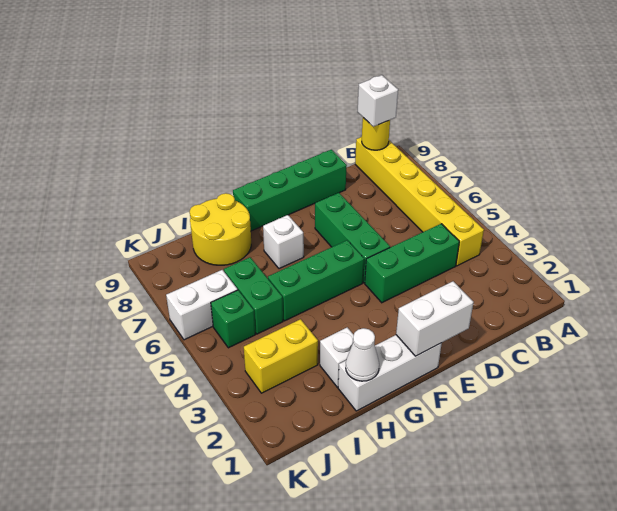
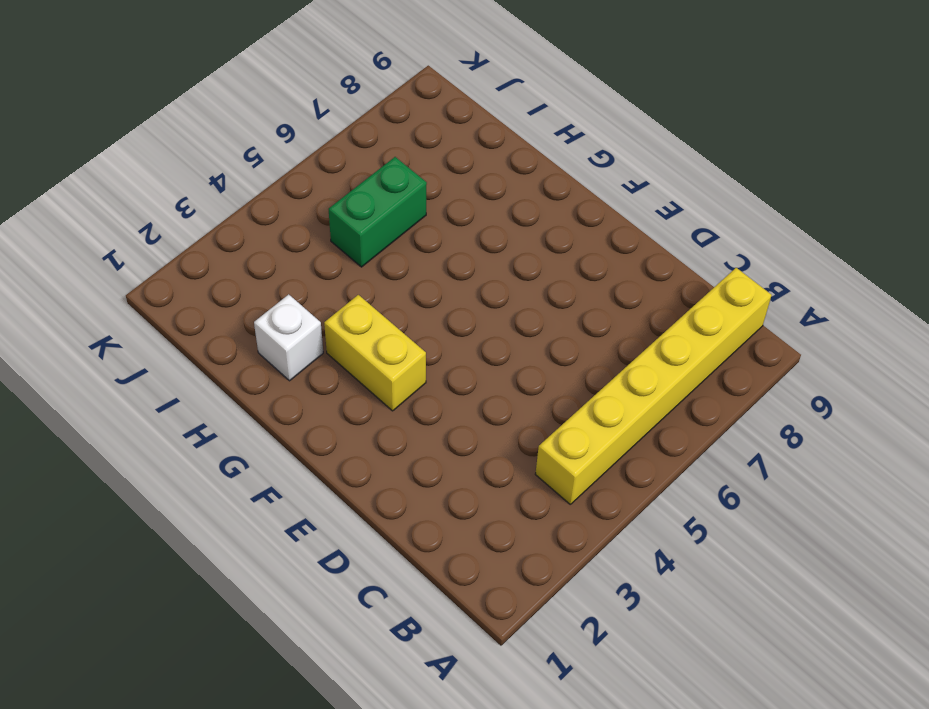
yellow brick F3:G3 level 1 -> yellow brick I3:J3 level 1
none -> green brick C4:E4 level 1
none -> green brick D9:G9 level 1
none -> green brick E5:E7 level 1

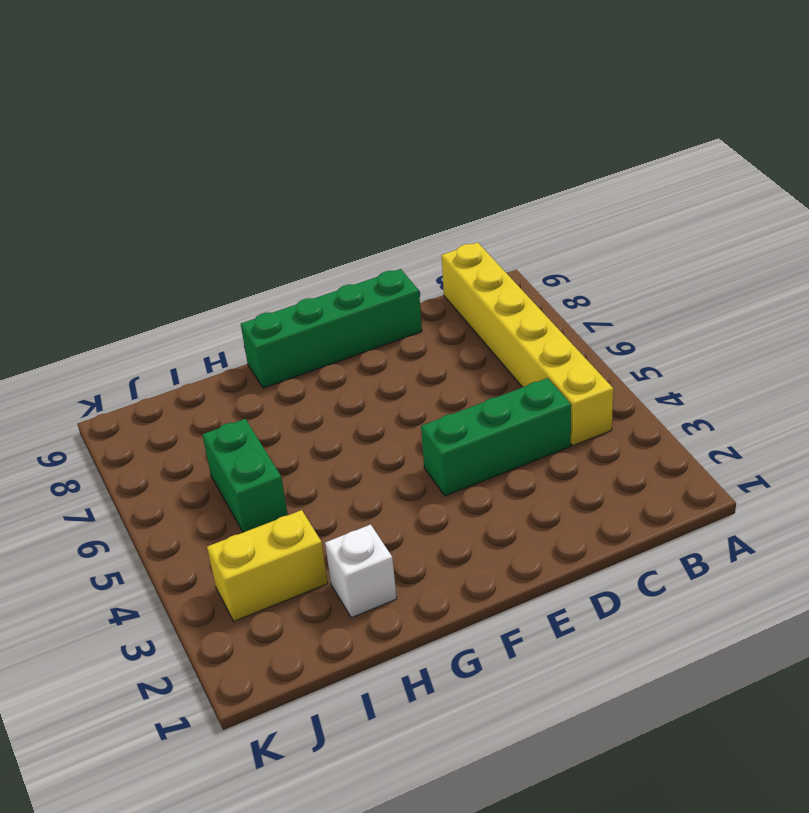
none -> green brick E5:E7 level 1
none -> white brick F1:H1 level 1
none -> green brick F5:H5 level 1

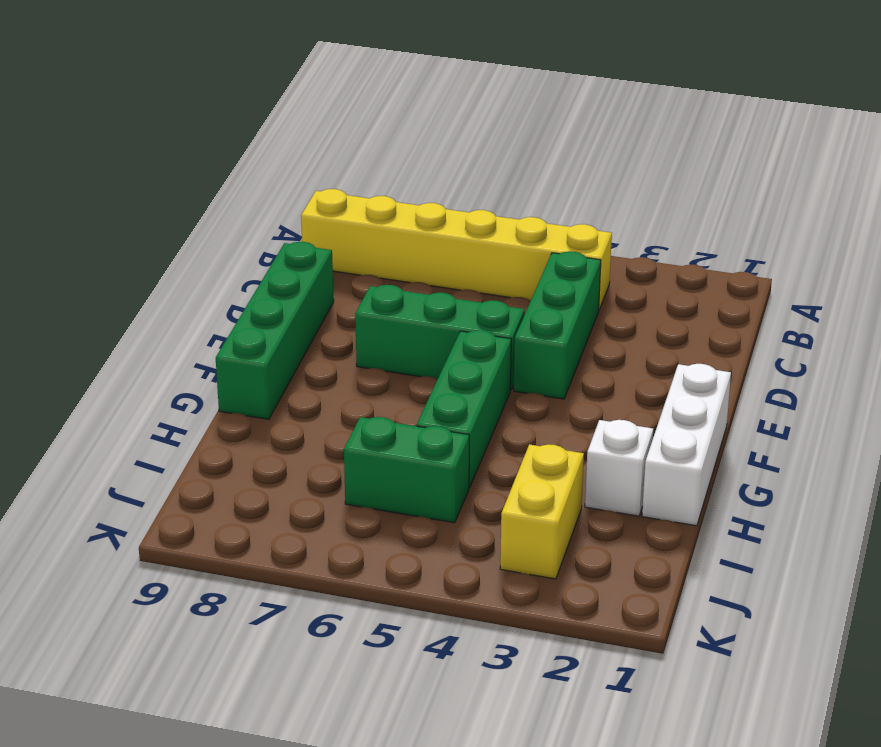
none -> white brick G7 level 1
none -> yellow round brick H8:I9 level 1
none -> green brick J5 level 1

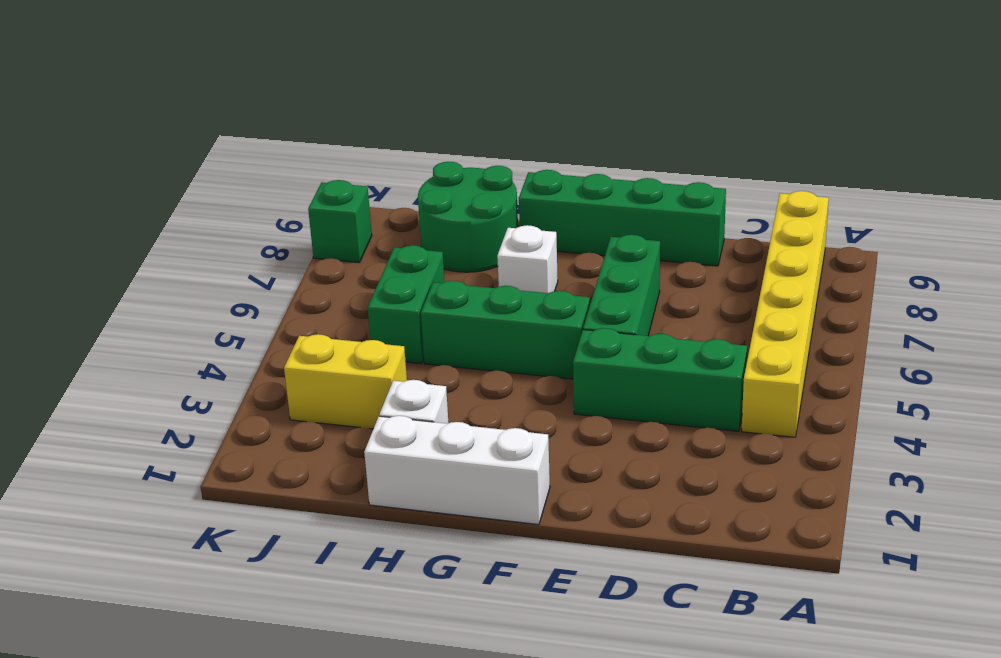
green round brick H8:I9 level 1 -> yellow round brick H8:I9 level 1
green brick K8 level 1 -> green brick J5 level 1
none -> white brick J6:K6 level 1
none -> yellow round brick B9 level 2
none -> white brick E1:F1 level 2

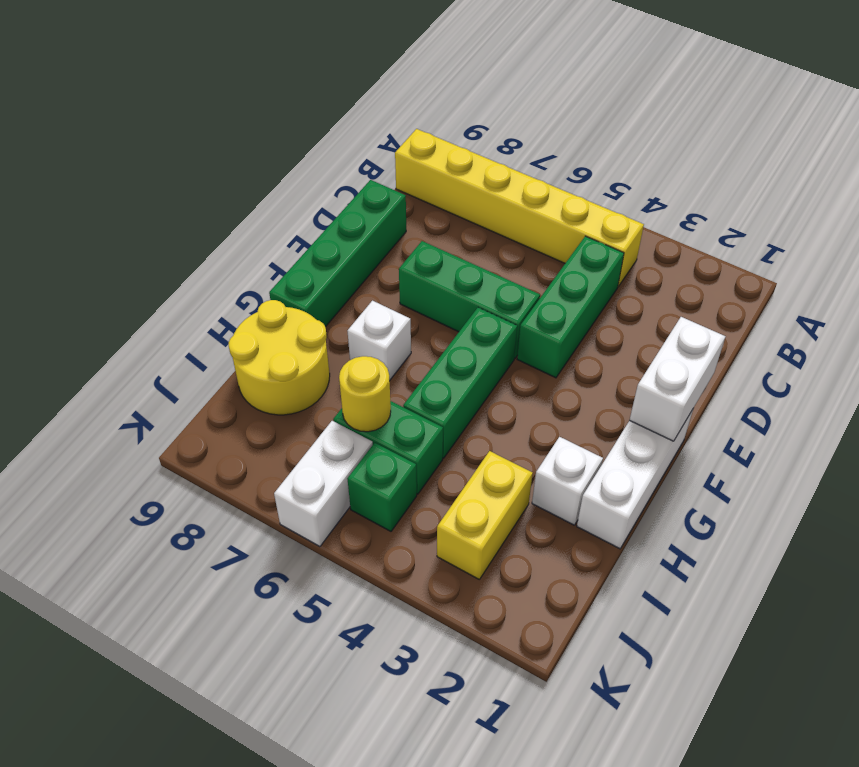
yellow round brick I6 level 2 -> yellow round brick B9 level 2
none -> white cone H1 level 2
none -> white brick B9 level 3

